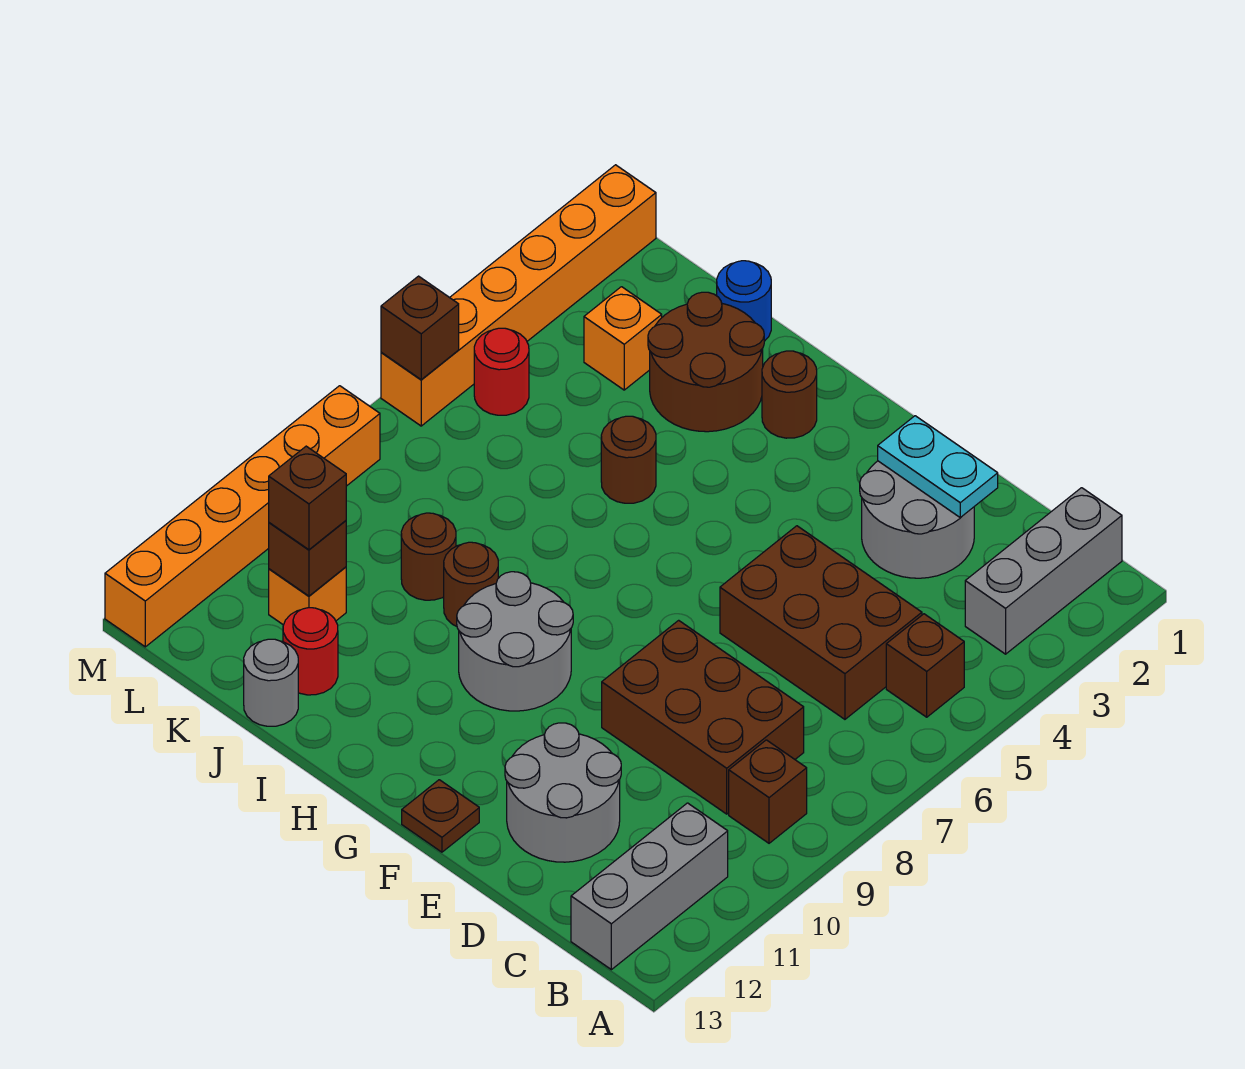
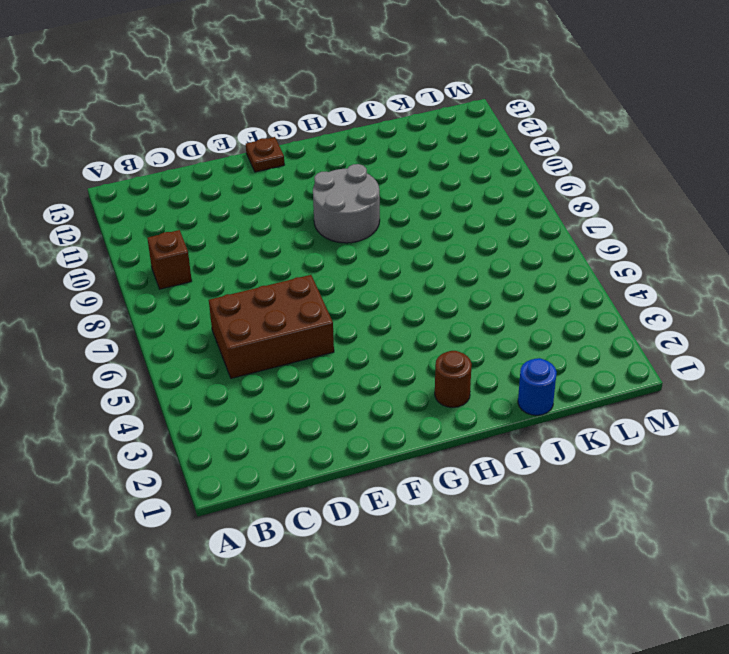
none -> grey brick B1:B3 level 1
none -> brown brick B5 level 1
none -> grey brick B11:B13 level 1

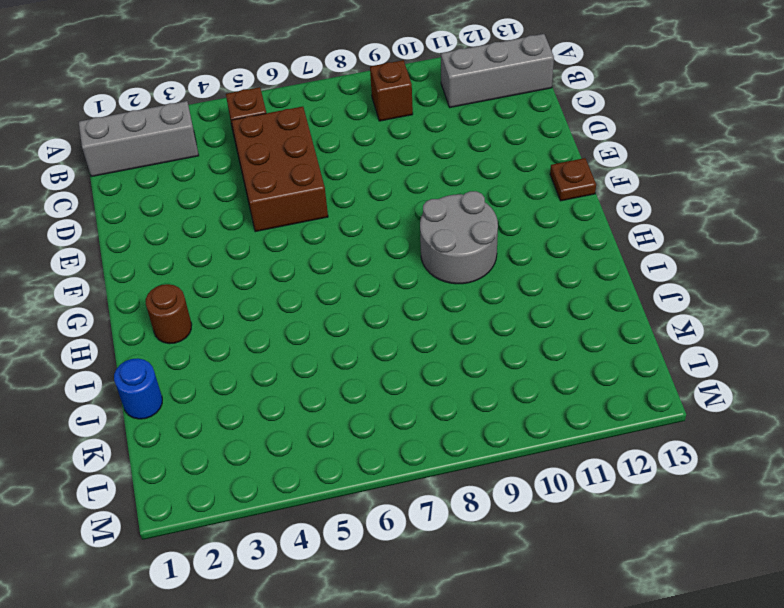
none -> brown brick C8:E9 level 1
none -> grey round brick D2:E3 level 1
none -> grey round brick D11:E12 level 1

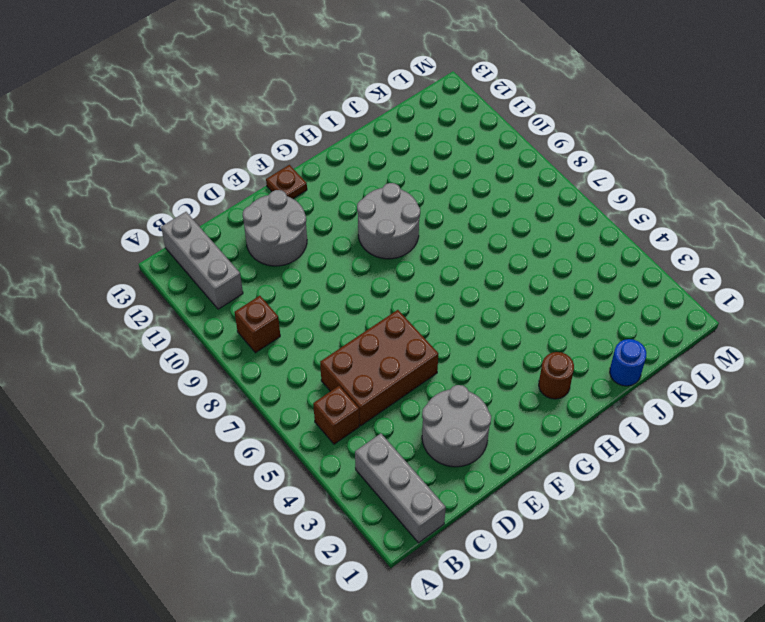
none -> brown brick C8:E9 level 1
none -> brown round brick I2:J3 level 1
none -> brown round brick I5 level 1

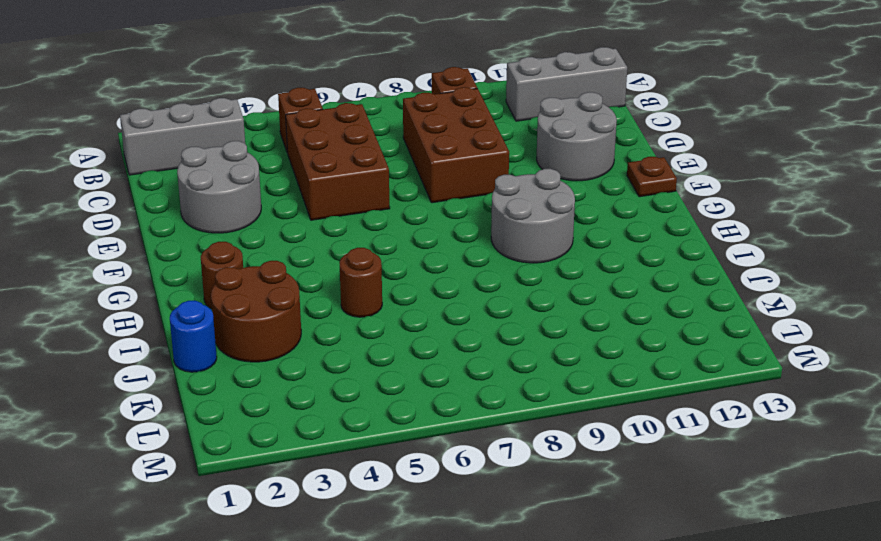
none -> brown round brick I9 level 1
none -> brown round brick J9 level 1
none -> red round brick J12 level 1

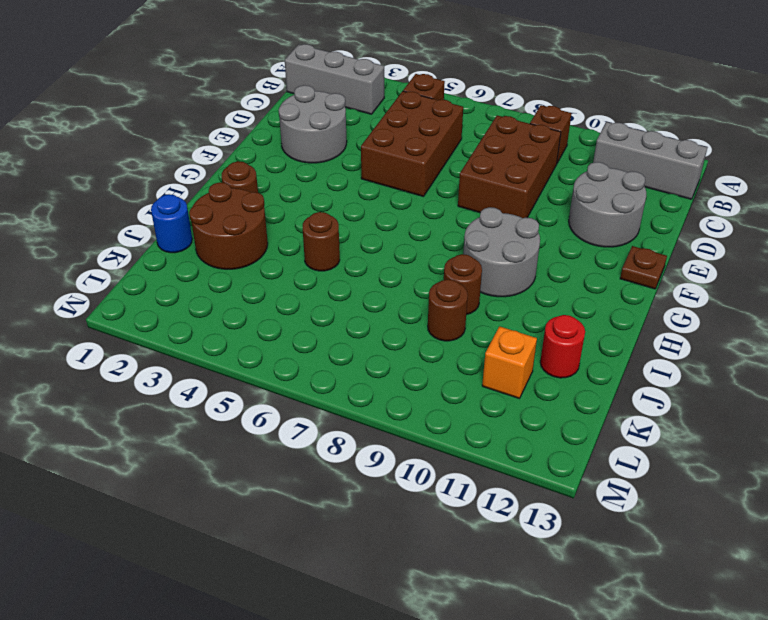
none -> grey round brick J13 level 1
none -> orange brick K3 level 1
none -> red round brick L5 level 1

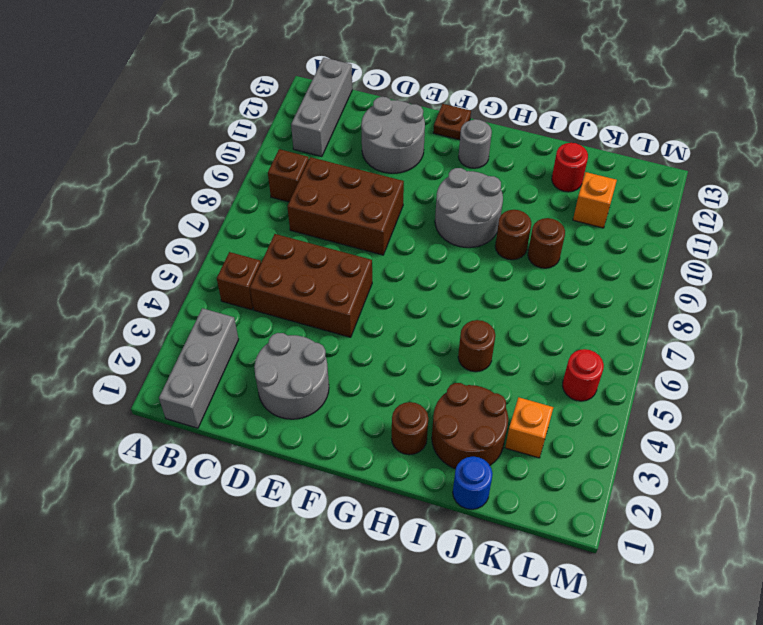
grey round brick G12 level 1 -> grey round brick J13 level 1
none -> orange brick M1:M6 level 1
none -> orange brick M8:M13 level 1
none -> cyan plate D2:E2 level 2

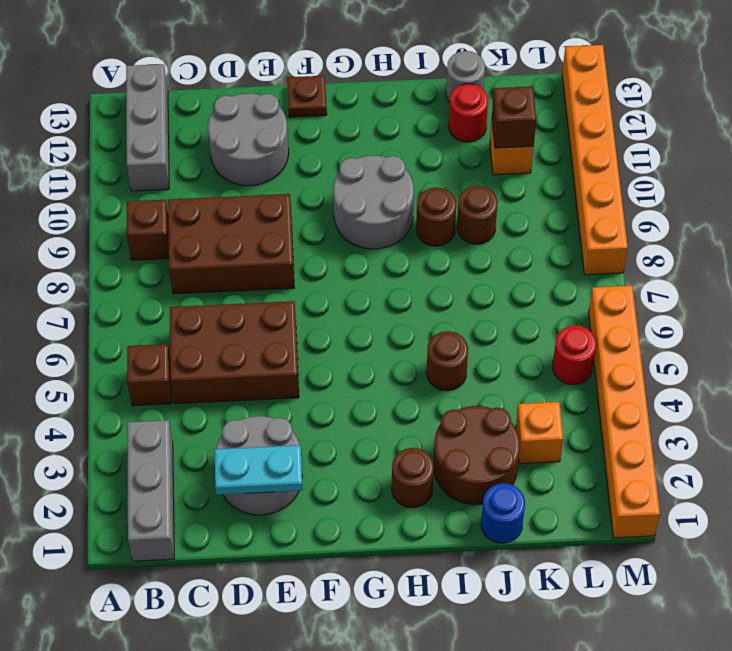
none -> brown brick M6 level 2
none -> brown brick K11 level 3

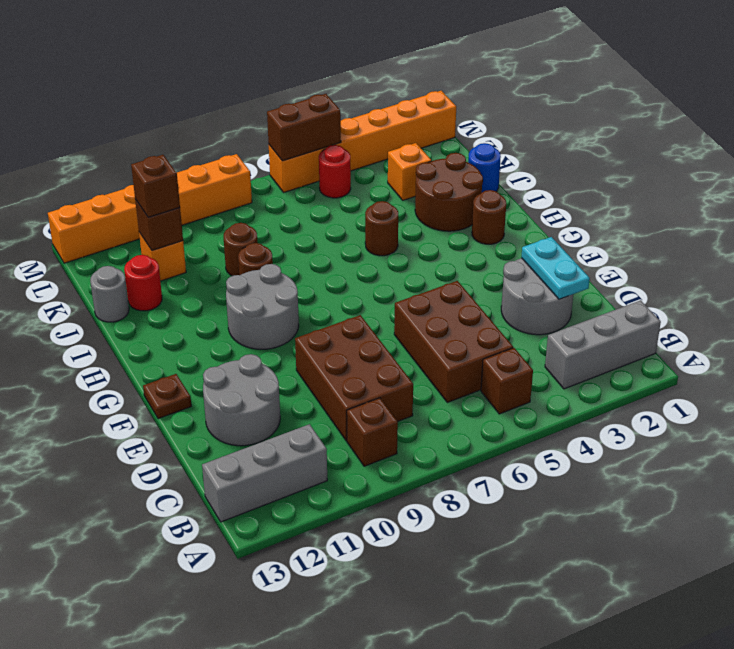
brown brick M5:M6 level 2 -> brown brick M6 level 2

